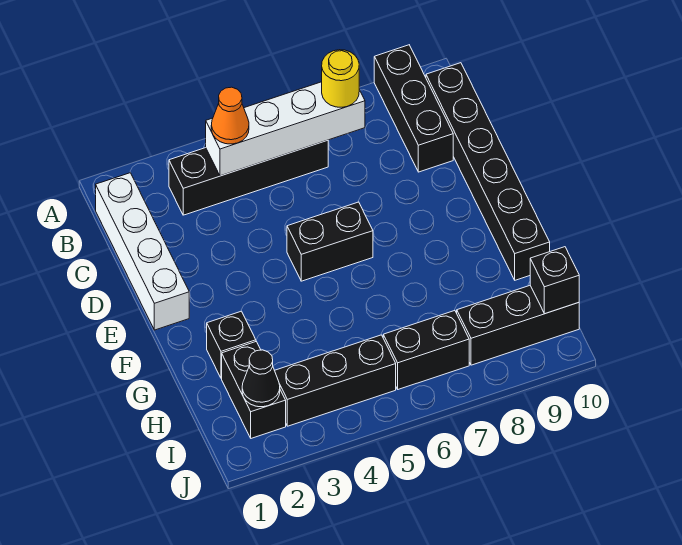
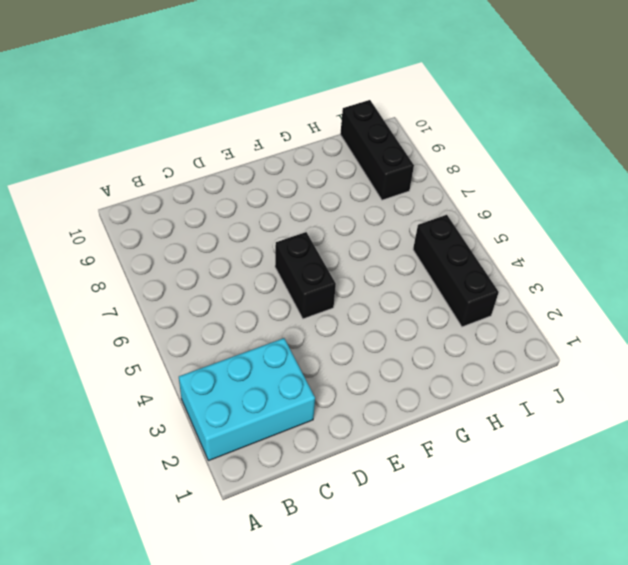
cyan brick A2:C3 level 1 -> black brick B3:B6 level 1
none -> black brick A9:C9 level 1
none -> white brick B1:E1 level 1
none -> black brick B10:G10 level 1

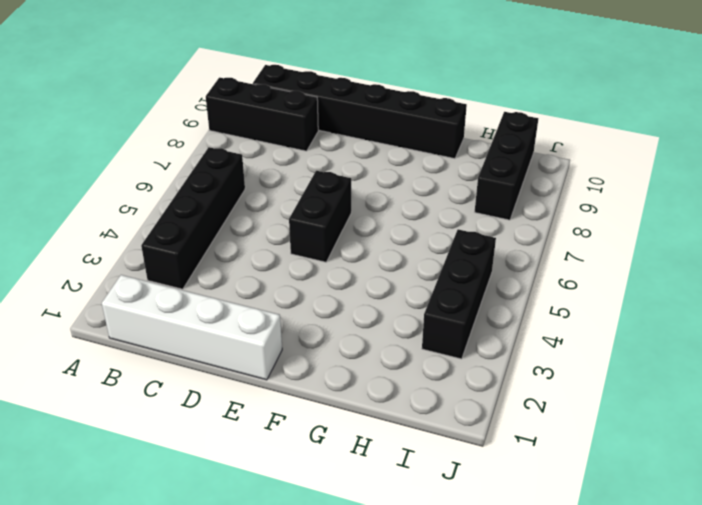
none -> black brick G2 level 1
none -> black brick H2:I2 level 1
none -> black brick I6:I7 level 1

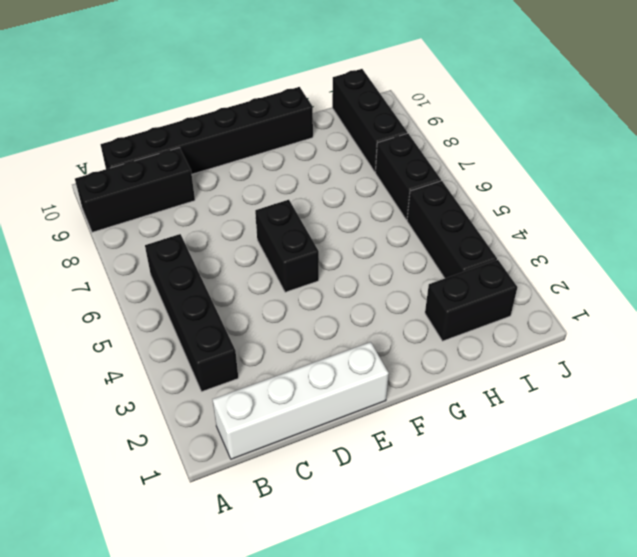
none -> black brick G2 level 1
none -> white brick B4:B7 level 2
none -> black cone I2 level 2

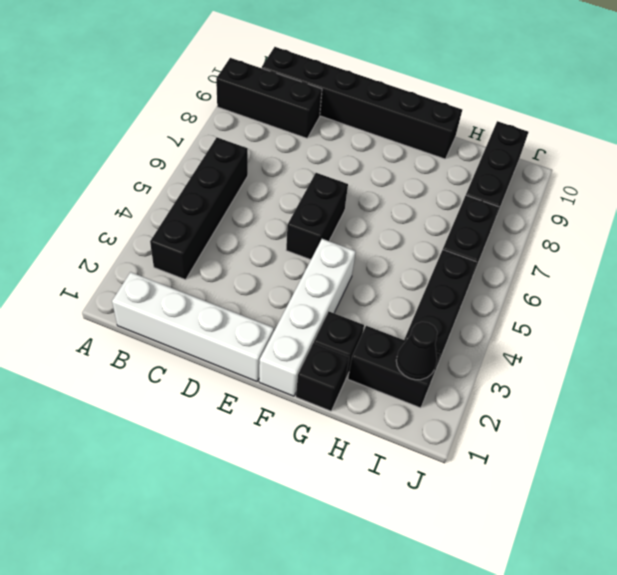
white brick F1:F4 level 1 -> white brick B4:B7 level 2
black brick G1 level 1 -> black brick I10 level 2
none -> orange cone B4 level 3
none -> yellow round brick B7 level 3

